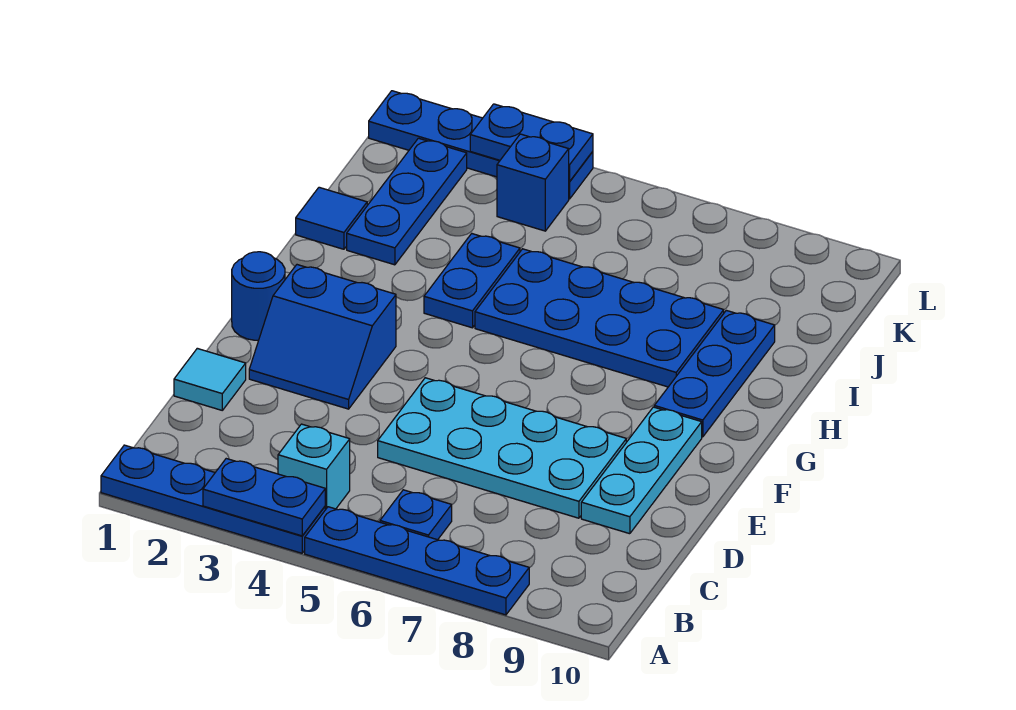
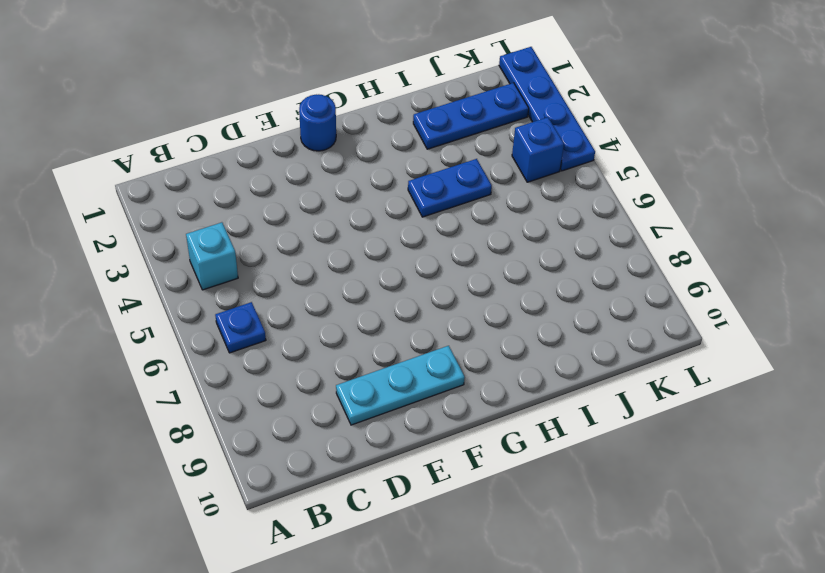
none -> blue plate A1:A4 level 1
none -> blue plate A5:A8 level 1
none -> cyan tile D1 level 1

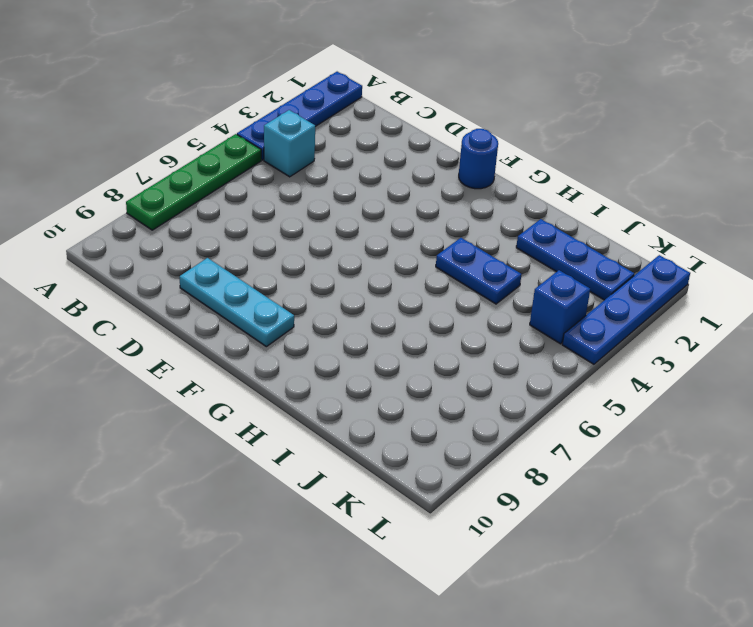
green plate A5:A8 level 1 -> blue plate A5:A8 level 1
none -> blue plate B6 level 1
none -> cyan tile D1 level 1
none -> cyan plate D5:E8 level 1

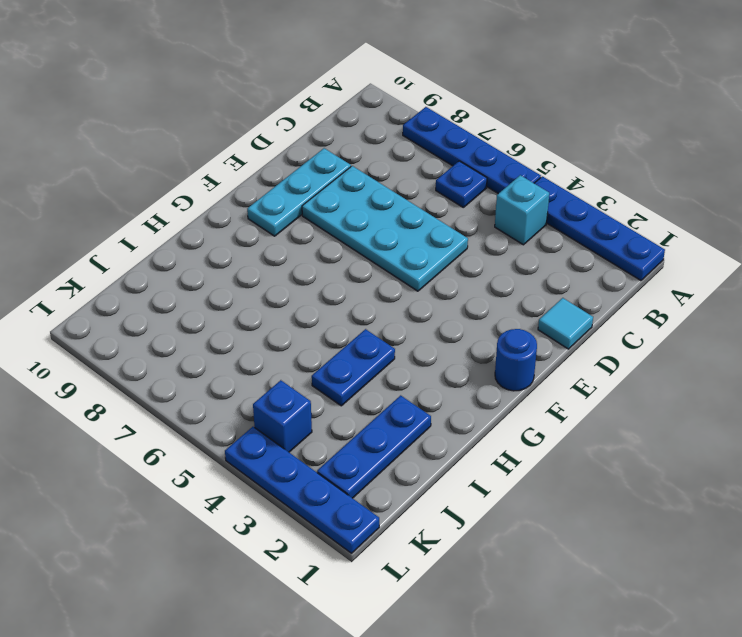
none -> blue slope E2:F3 level 1 top F
none -> blue plate G9:I9 level 1
none -> blue plate H5:I8 level 1

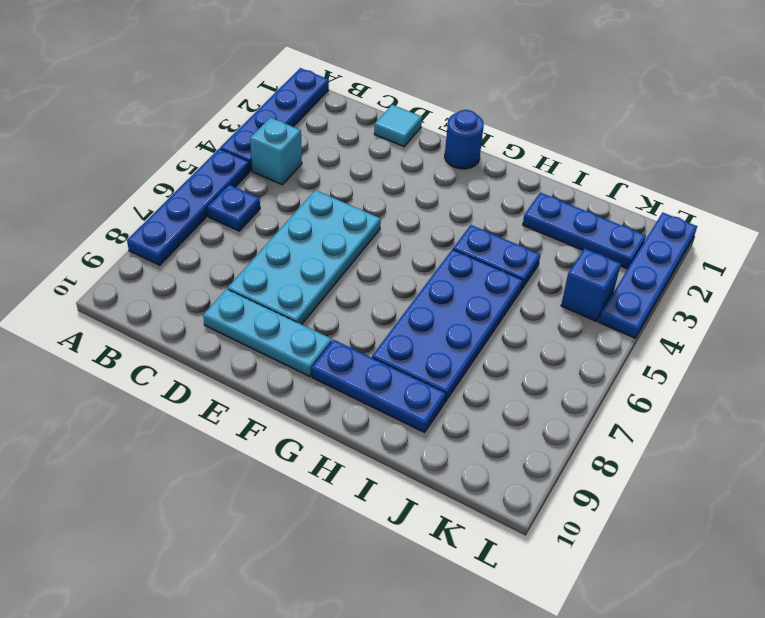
none -> blue slope E2:F3 level 1 top F
none -> blue tile I1 level 1
none -> blue plate A3:A4 level 2

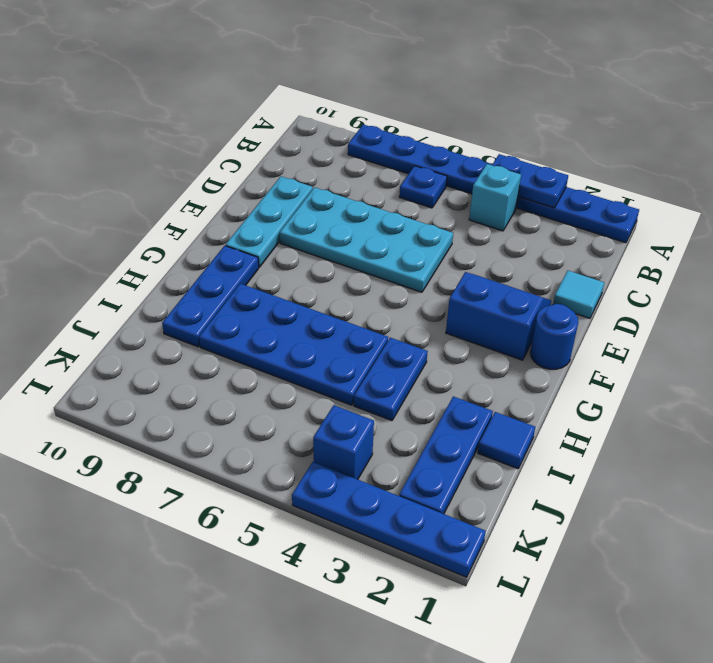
none -> blue plate L3:L4 level 2

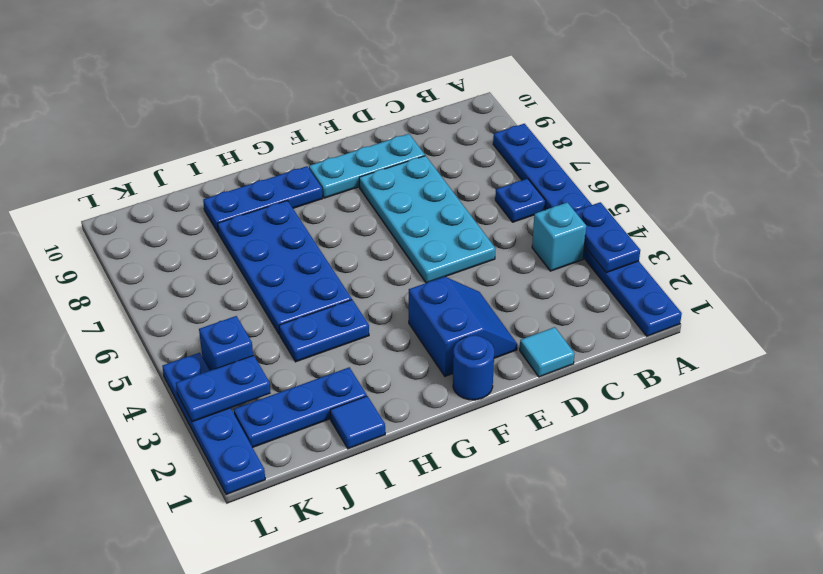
blue plate K3:L3 level 2 -> blue plate L3:L4 level 2

